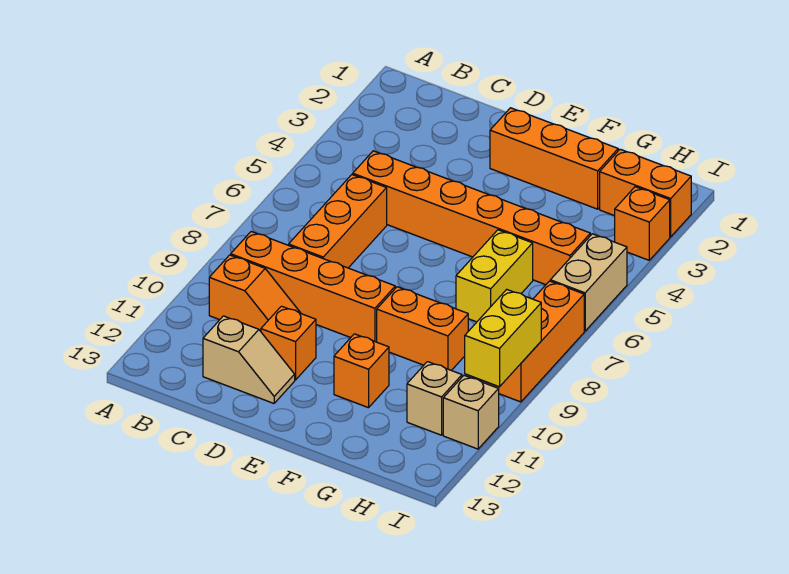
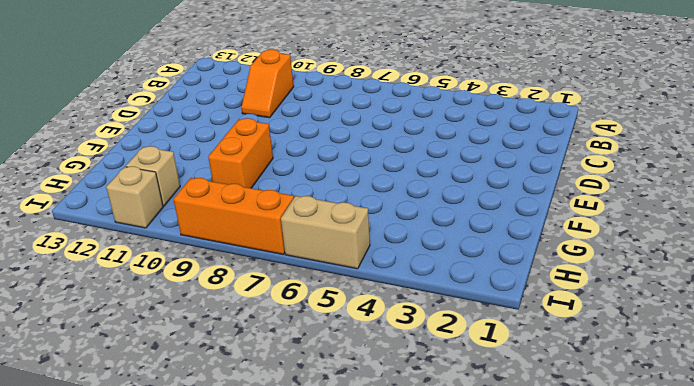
none -> orange brick B9:E9 level 1
none -> orange brick C5:H5 level 1
none -> orange brick C6:C8 level 1

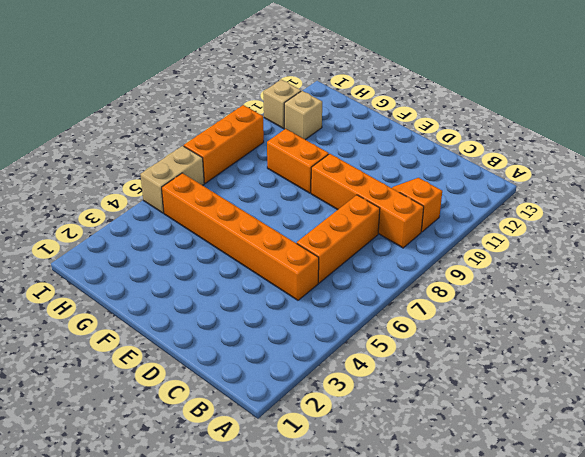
none -> tan slope C12:D12 level 1 top C
none -> orange brick D11 level 1
none -> orange brick E2:G2 level 1

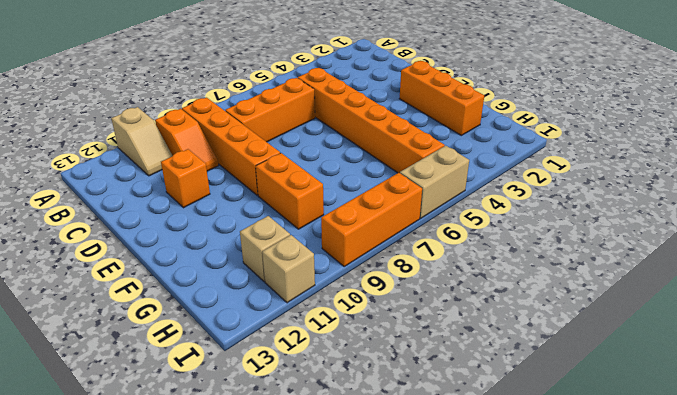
tan slope A11:B11 level 1 top A -> tan slope C12:D12 level 1 top C
none -> orange brick F11 level 1
none -> yellow brick G6:G7 level 1
none -> orange brick H2:I2 level 1

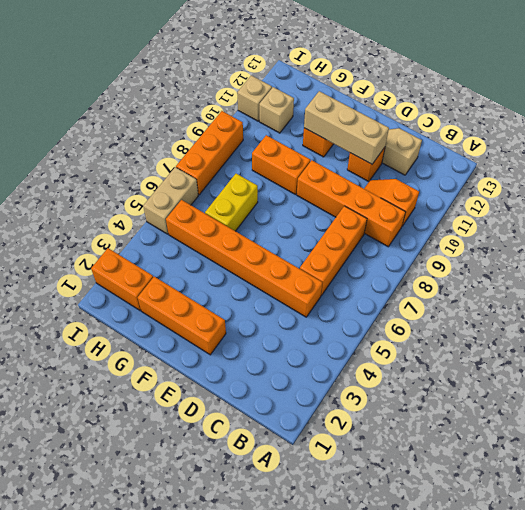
tan brick D11:F11 level 2 -> none
none -> orange brick I3 level 1
none -> yellow brick I9:I10 level 2

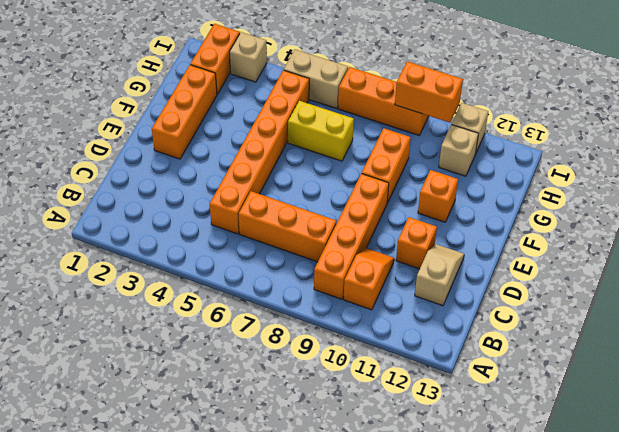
tan brick I3 level 1 -> orange brick I3 level 1
orange brick I9:I10 level 2 -> yellow brick I9:I10 level 2

